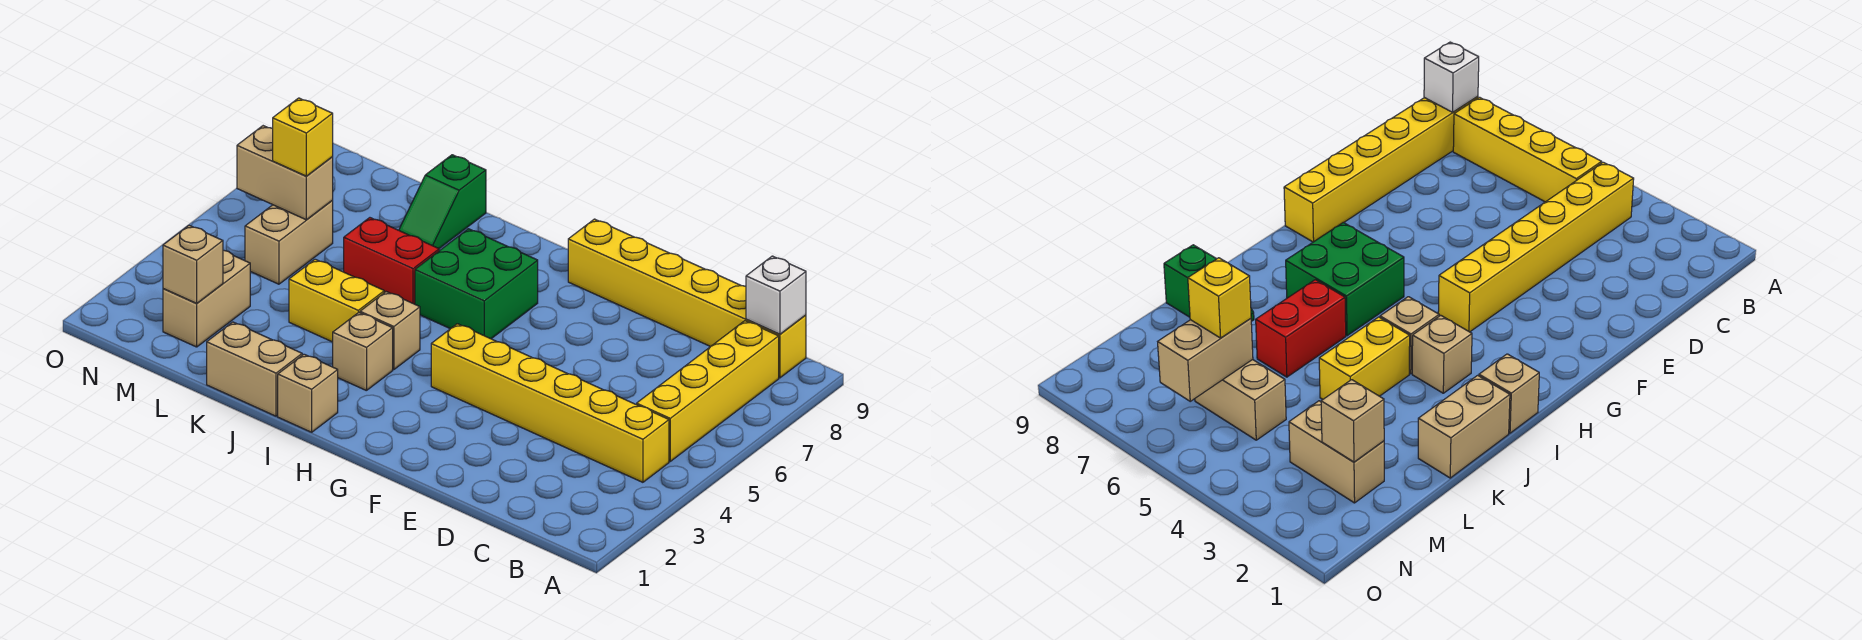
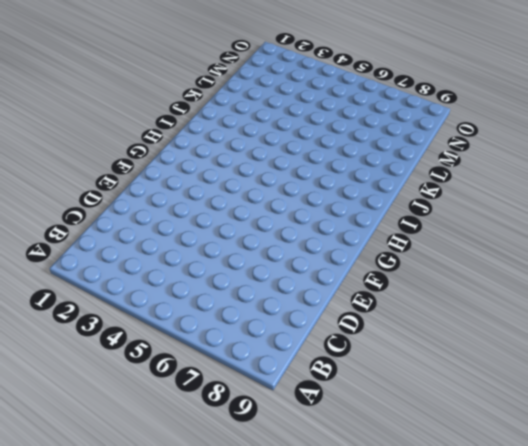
none -> yellow brick B4:G4 level 1
none -> yellow brick B5:B8 level 1
none -> yellow brick B9:G9 level 1

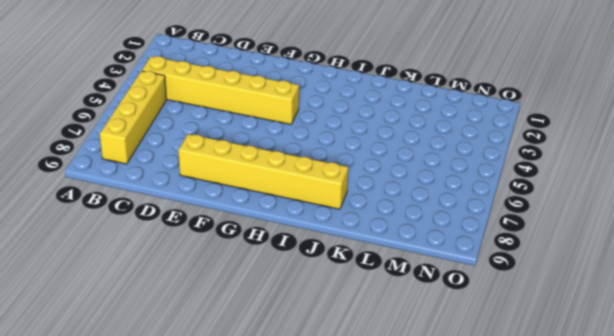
yellow brick E8:J8 level 1 -> yellow brick B9:G9 level 1
none -> green brick H6:I7 level 1
none -> tan brick I1 level 1
none -> tan brick I3 level 1

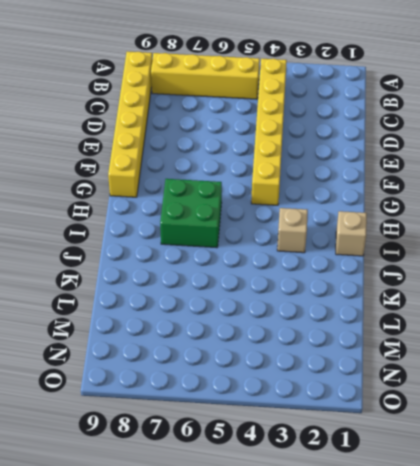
none -> tan brick I4 level 1
none -> tan brick J1:K1 level 1
none -> yellow brick J4:K4 level 1

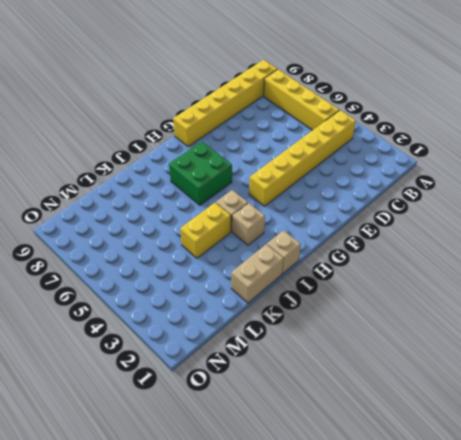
none -> red brick J6:K6 level 1
none -> green slope K8:K9 level 1 top 9
none -> tan brick M2:M3 level 1

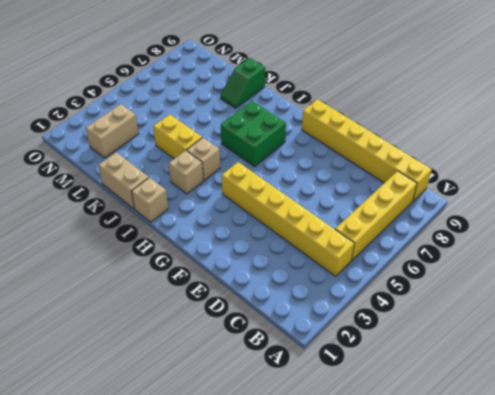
none -> red brick J6:K6 level 1
none -> tan brick M5:M6 level 1
none -> white brick B9 level 2

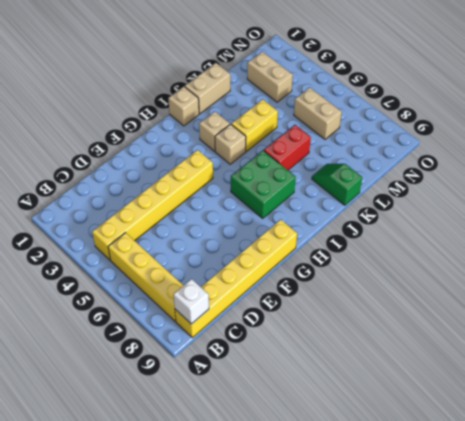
none -> tan brick M2 level 2
none -> tan brick M6:N6 level 2
none -> yellow brick M6 level 3

